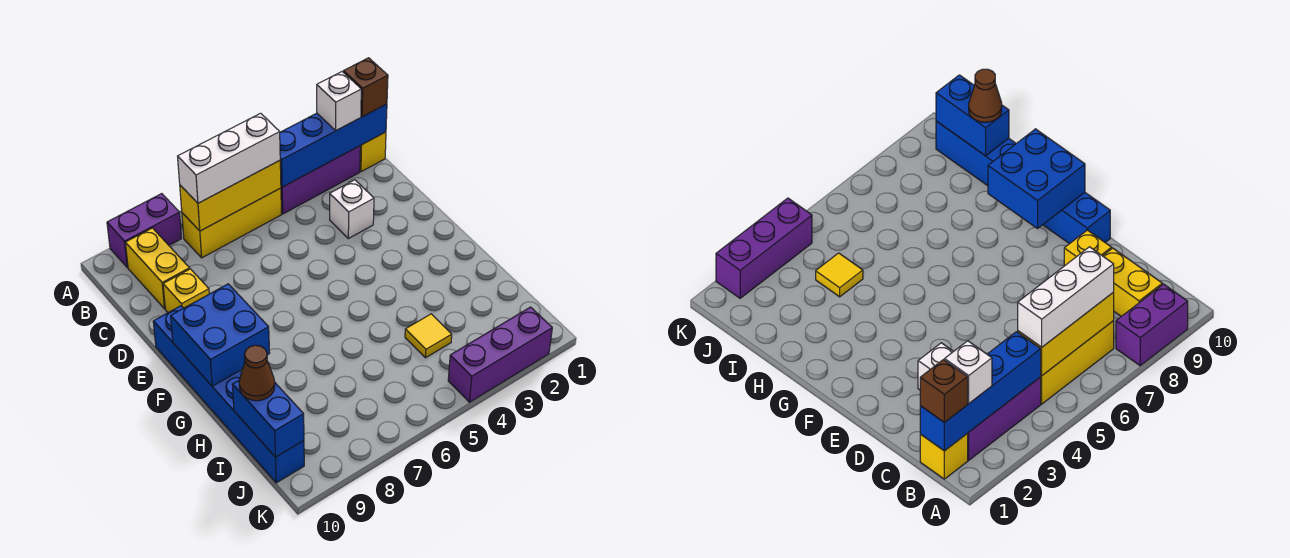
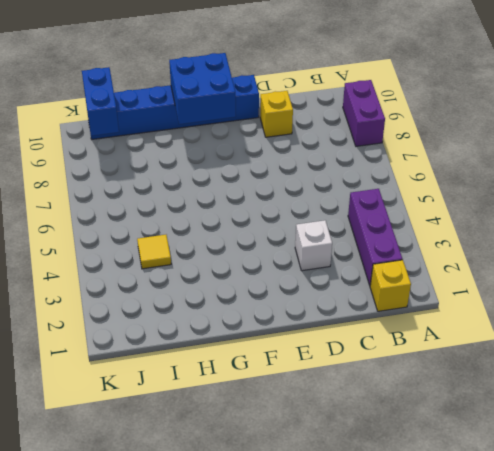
blue brick J9:J10 level 2 -> blue brick I10:J10 level 2
none -> yellow brick B5:B7 level 1
none -> yellow brick B9:C9 level 1
none -> purple brick K2:K4 level 1

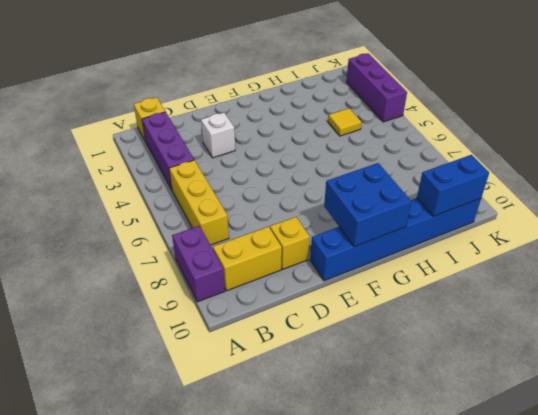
none -> blue brick B1:B4 level 2
none -> yellow brick B5:B7 level 2
none -> brown brick B1 level 3

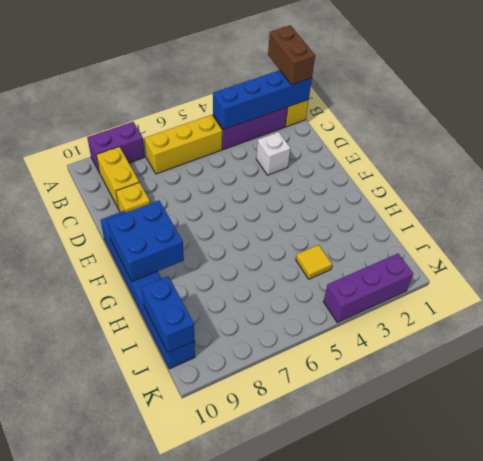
brown brick A1:B1 level 3 -> brown brick B1 level 3
none -> yellow brick B5:B7 level 2
none -> white brick B2 level 3
none -> white brick B5:B7 level 3

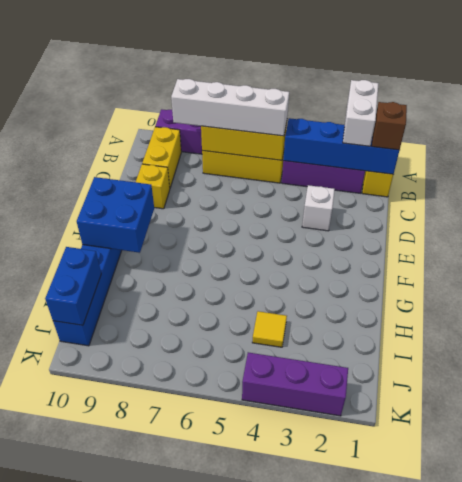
white brick A2:B2 level 3 -> white brick B2 level 3
white brick B5:B8 level 3 -> white brick B5:B7 level 3
none -> brown cone I10 level 3

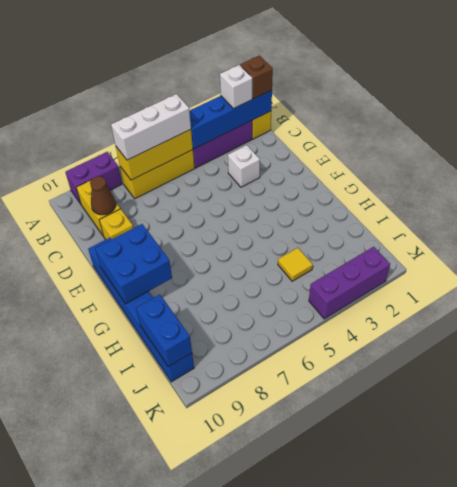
brown cone C9 level 2 -> brown cone I10 level 3

